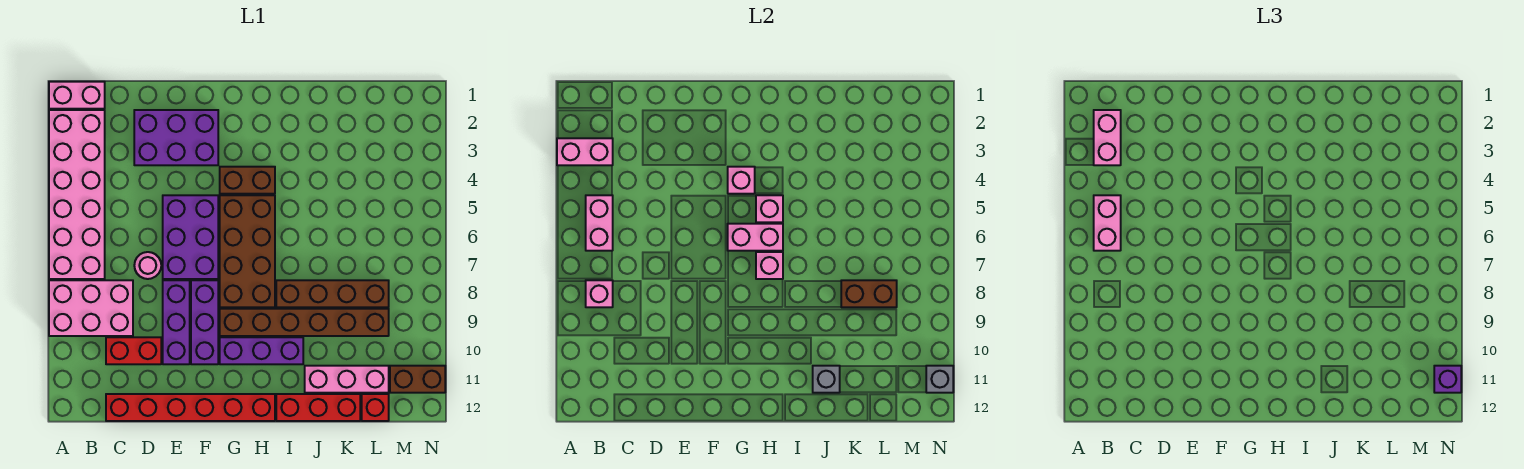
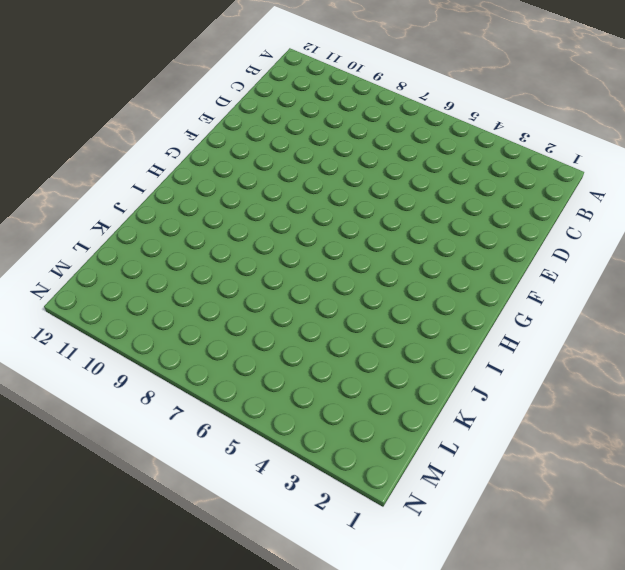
none -> pink brick A1:B1 level 1
none -> pink brick A2:B7 level 1
none -> pink brick A8:C9 level 1
none -> red brick C10:D10 level 1

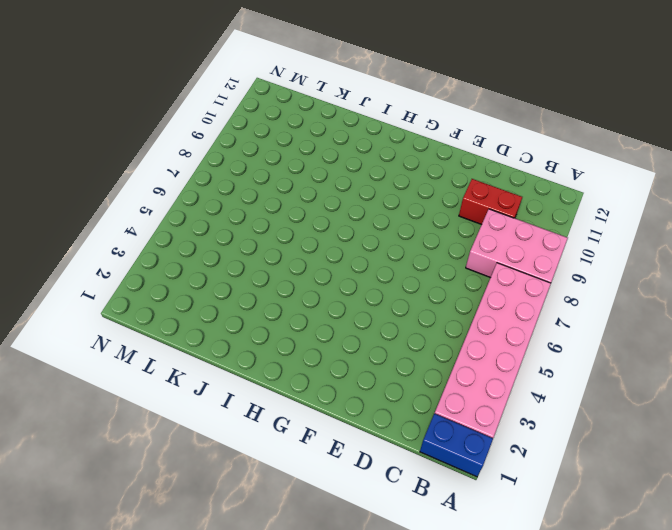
blue brick A1:B1 level 1 -> pink brick A1:B1 level 1
none -> red brick C12:H12 level 1
none -> purple brick D2:F3 level 1
none -> pink round brick D7 level 1
none -> purple brick E5:F7 level 1

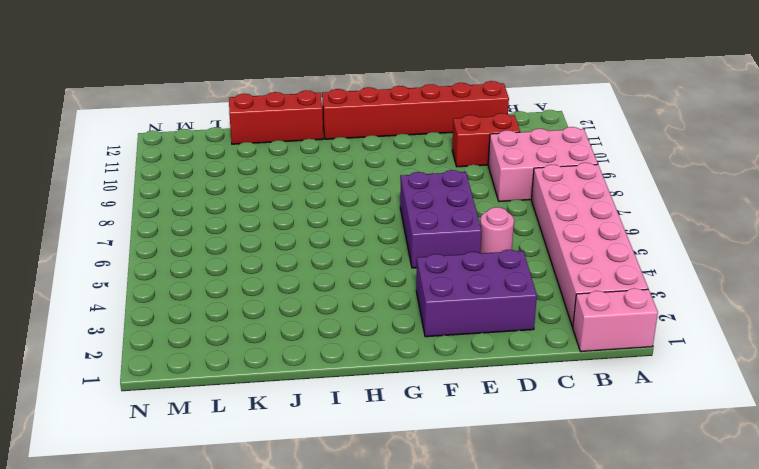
pink round brick D5 level 1 -> pink round brick D7 level 1
none -> purple brick E8:E10 level 1
none -> purple brick F8:F10 level 1
none -> brown brick G4:H4 level 1
none -> brown brick G5:H8 level 1

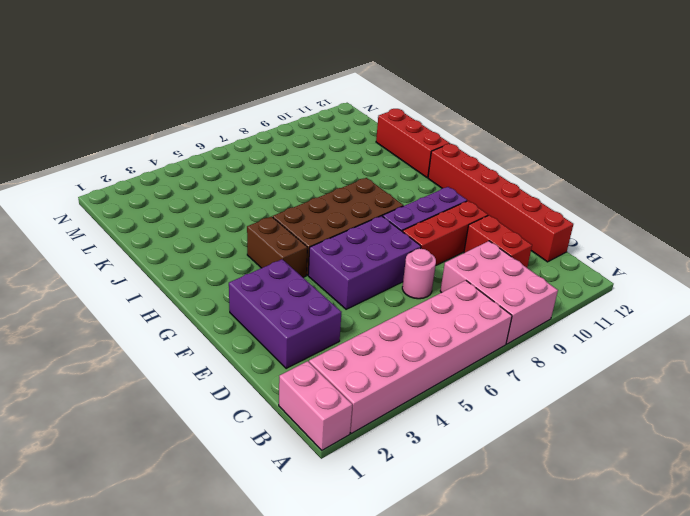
red brick E8:E10 level 1 -> purple brick E8:E10 level 1
none -> brown brick G9:L9 level 1
none -> purple brick G10:I10 level 1
none -> brown brick I8:L8 level 1
none -> pink brick J11:L11 level 1

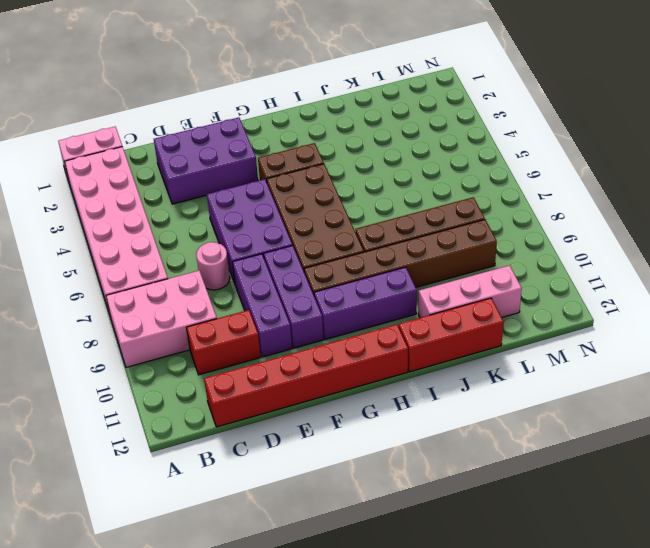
none -> red brick L12 level 1
none -> brown brick M11:N11 level 1
none -> pink brick A3:B3 level 2
none -> pink brick B5:B6 level 2

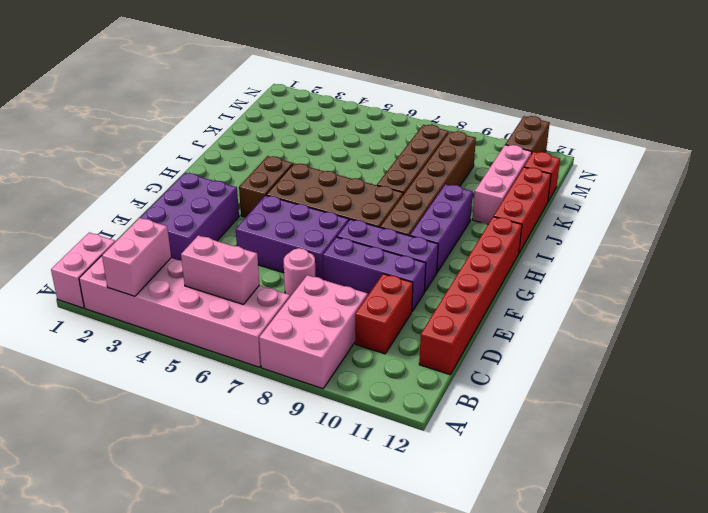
none -> pink brick B8 level 2
none -> pink brick G4 level 2
none -> pink brick G6:H6 level 2
none -> pink brick H5 level 2

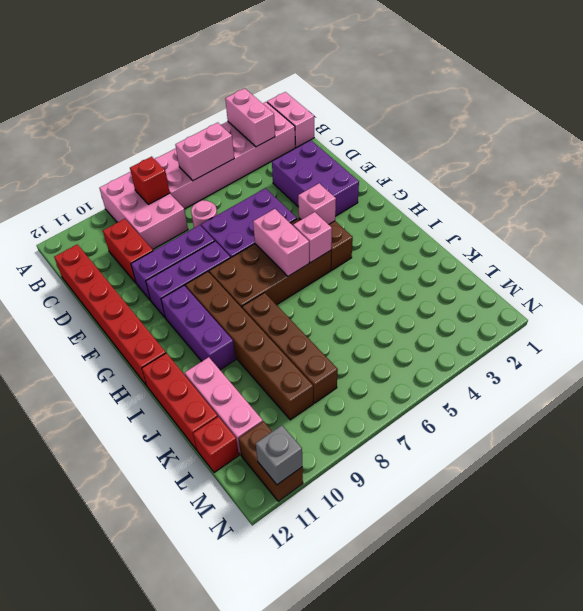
red brick B8 level 2 -> pink brick B8 level 2
none -> pink brick H7 level 2
none -> grey brick J11 level 2
none -> brown brick K8:L8 level 2
none -> pink brick B2:B3 level 3

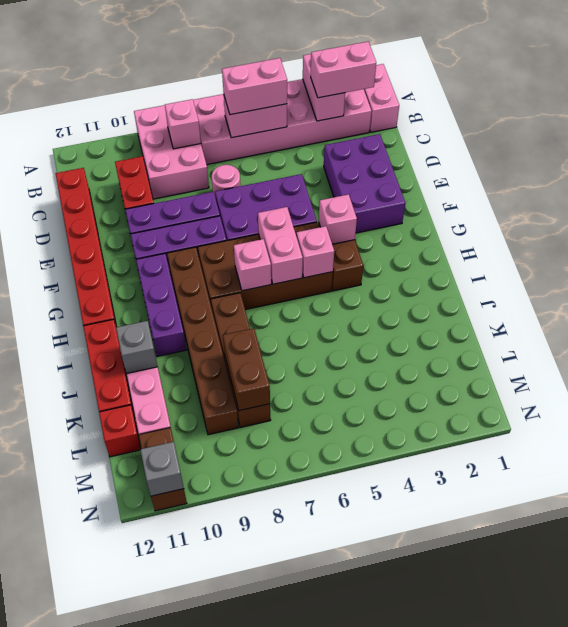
none -> purple brick N11 level 3

